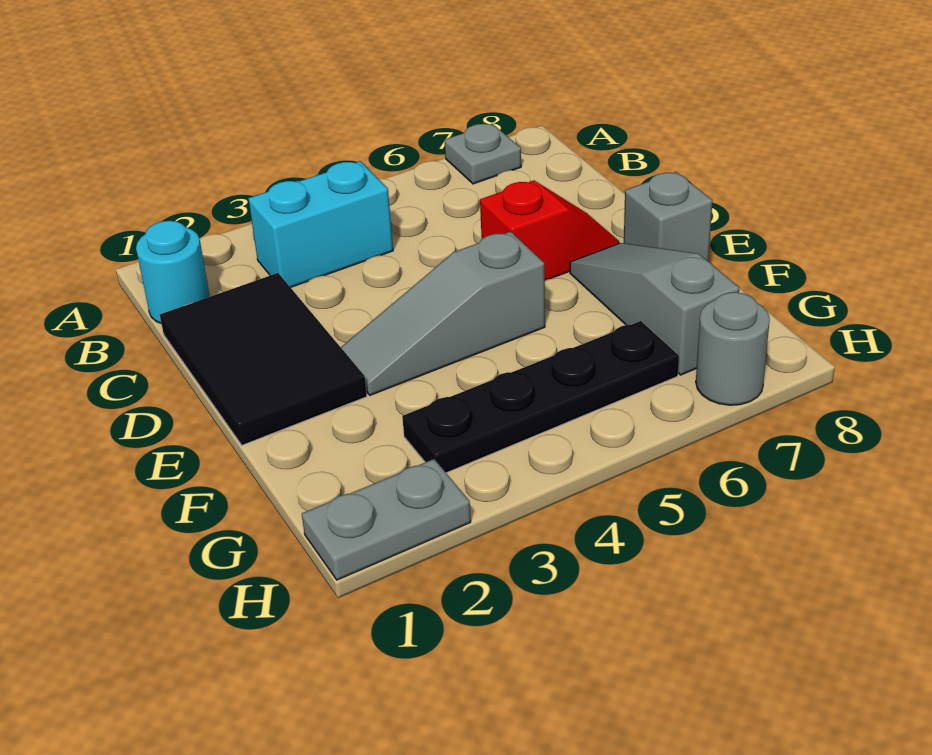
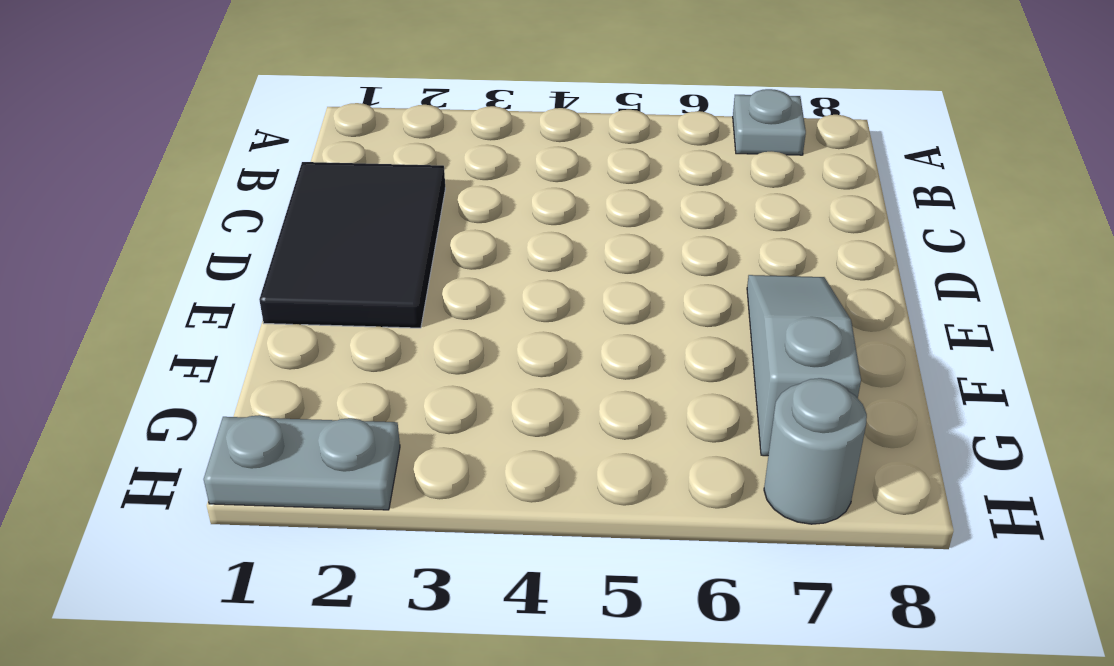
none -> cyan round brick B1 level 1
none -> cyan brick B3:B4 level 1

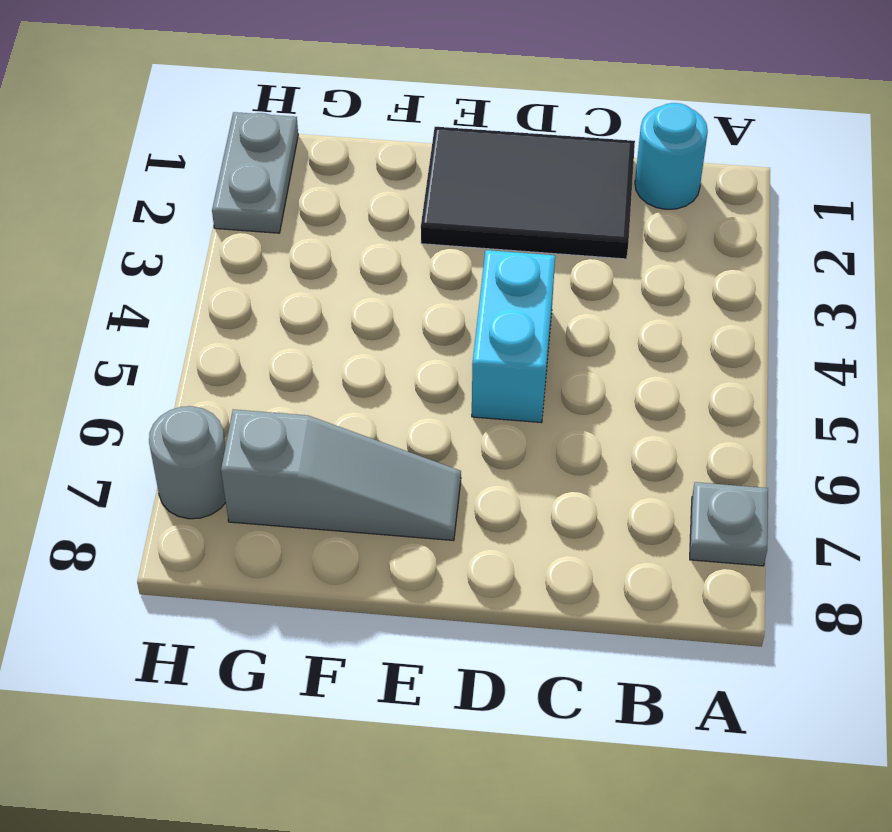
cyan brick D4:D5 level 1 -> cyan brick B3:B4 level 1
none -> red slope D6:D7 level 1 top 6
none -> grey slope E3:E5 level 1 top 5

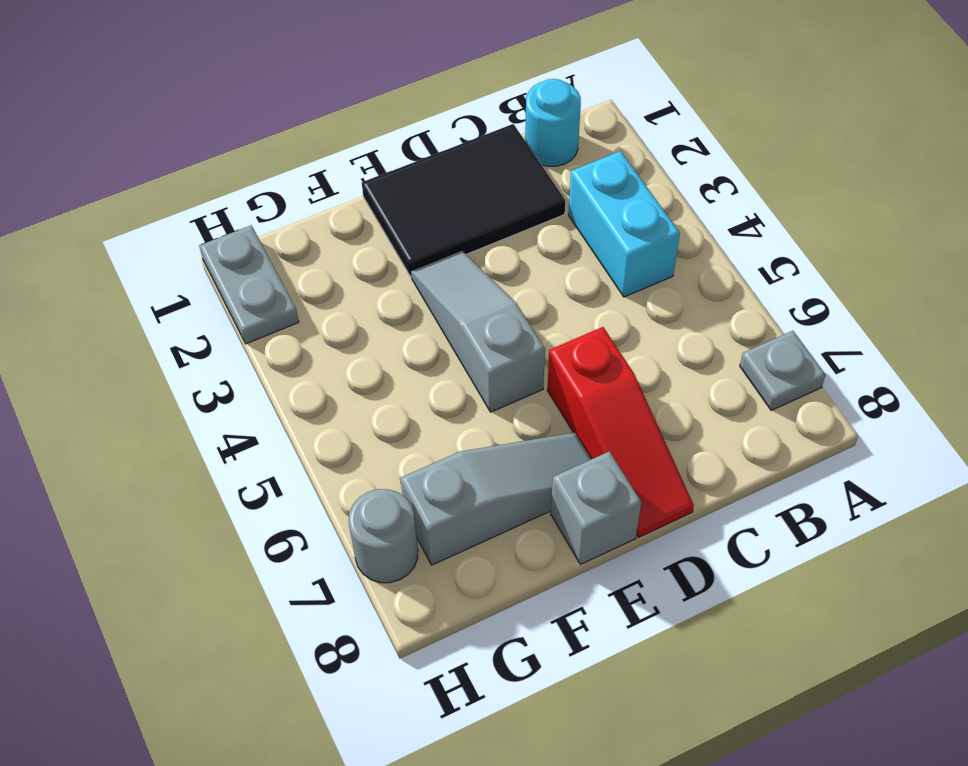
red slope D6:D8 level 1 top 6 -> red slope D6:D7 level 1 top 6
none -> black plate G3:G6 level 1

